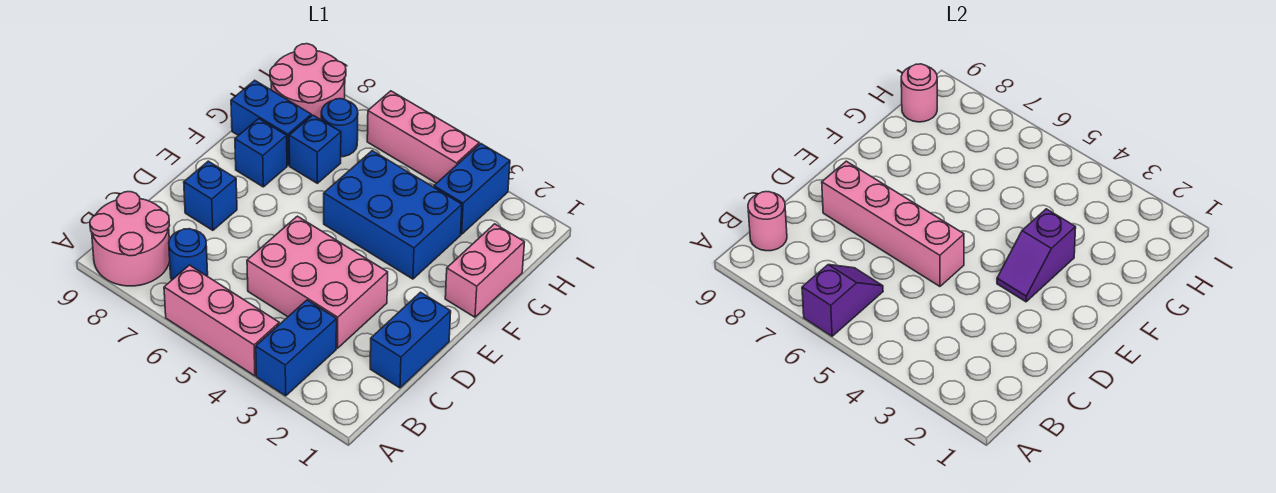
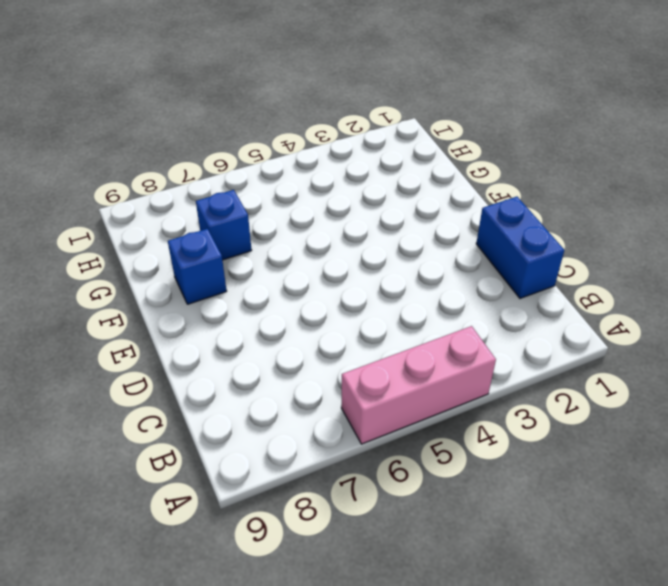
none -> blue brick A3:B3 level 1
none -> pink round brick A8:B9 level 1
none -> blue round brick B7 level 1

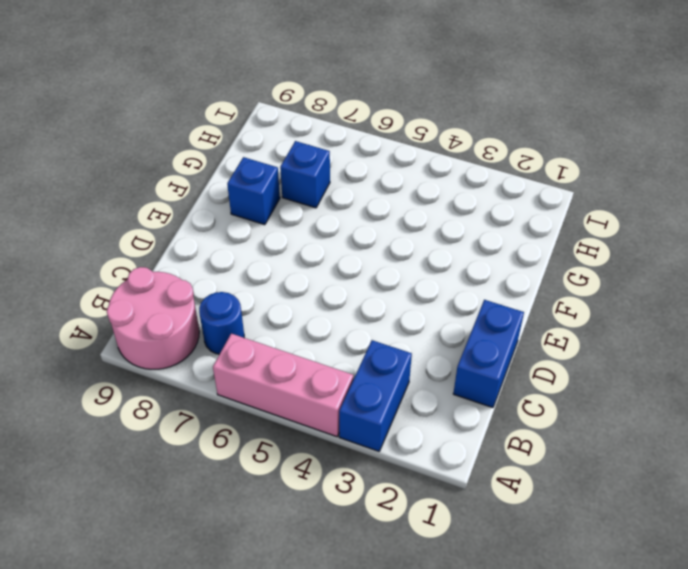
none -> pink brick C3:D5 level 1
none -> blue brick D8 level 1
none -> pink brick F1:G1 level 1

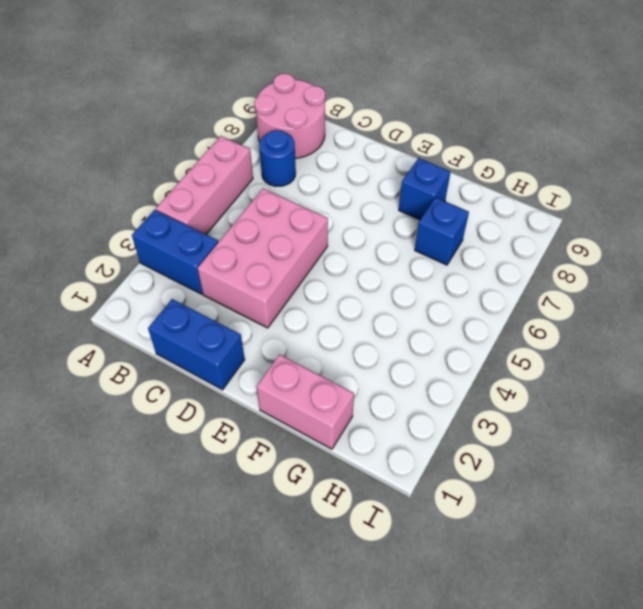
none -> blue brick D8 level 1
none -> blue brick F3:G5 level 1
none -> blue brick G8:G9 level 1

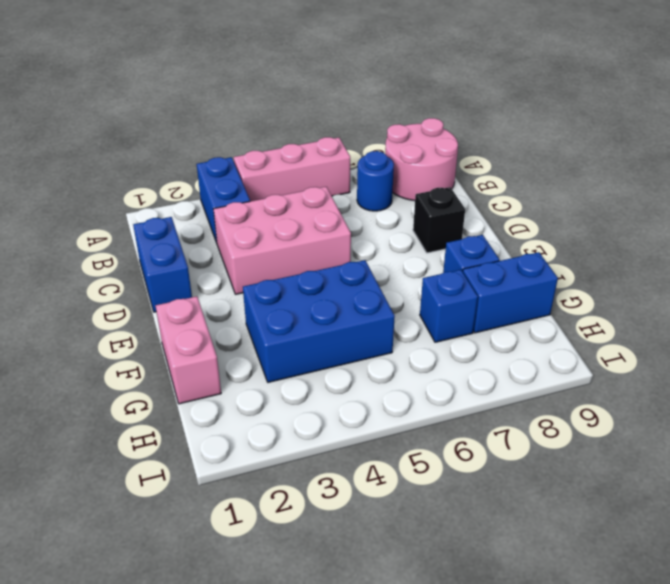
black brick D8 level 1 -> blue brick D8 level 1
none -> blue brick H3:I3 level 1
none -> blue round brick H7 level 1
none -> pink round brick H8:I9 level 1

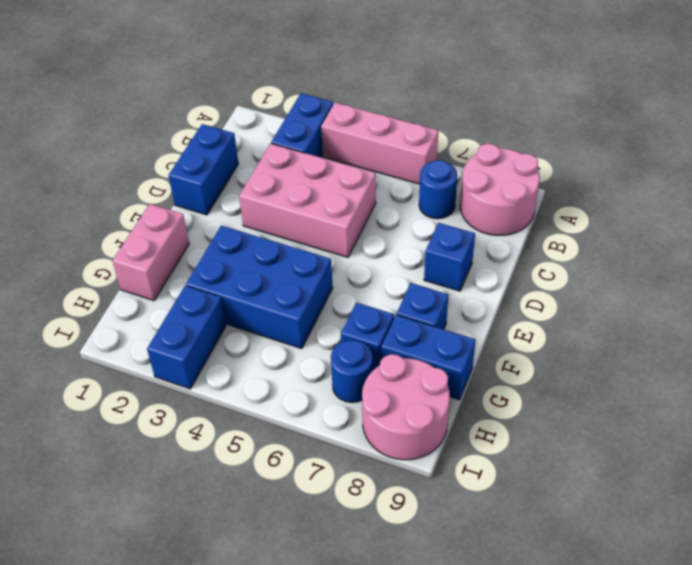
none -> pink brick I4:I6 level 1
none -> purple slope A6:B6 level 2 top A
none -> pink round brick B9 level 2

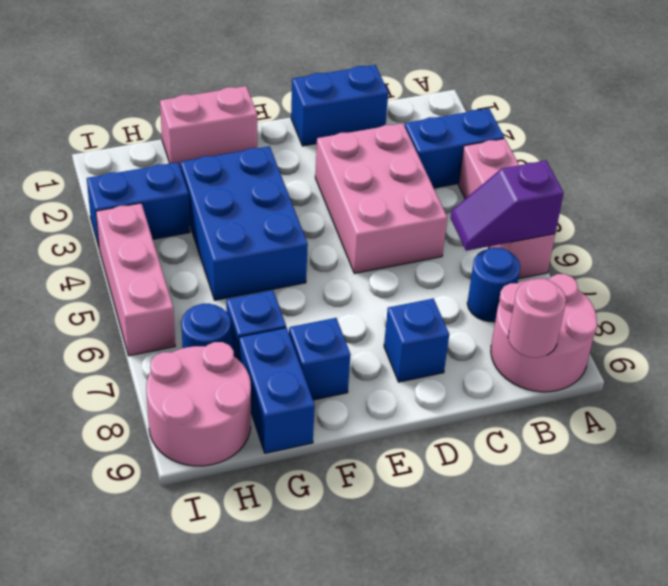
none -> pink brick D5:D8 level 2
none -> purple slope E3:F3 level 2 top F
none -> pink round brick H9 level 2

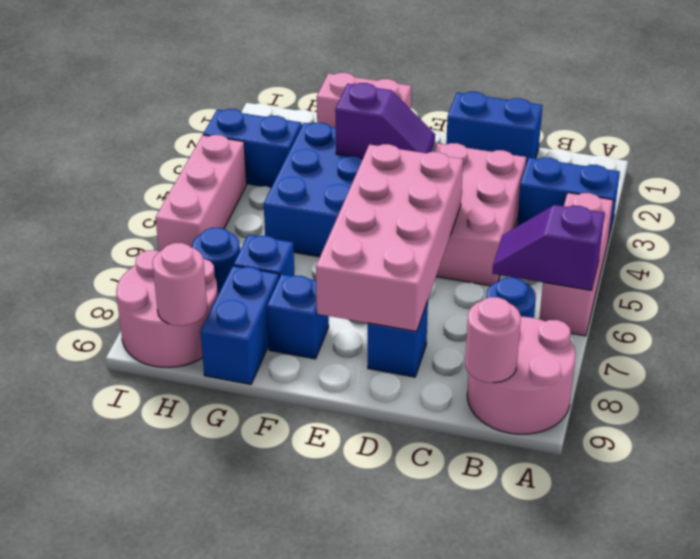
pink brick D5:E8 level 2 -> pink brick D5:D8 level 2

